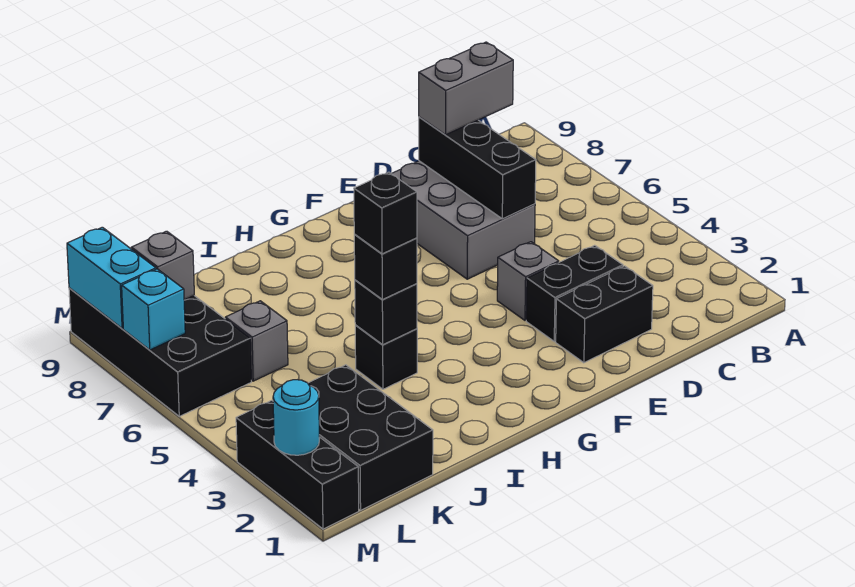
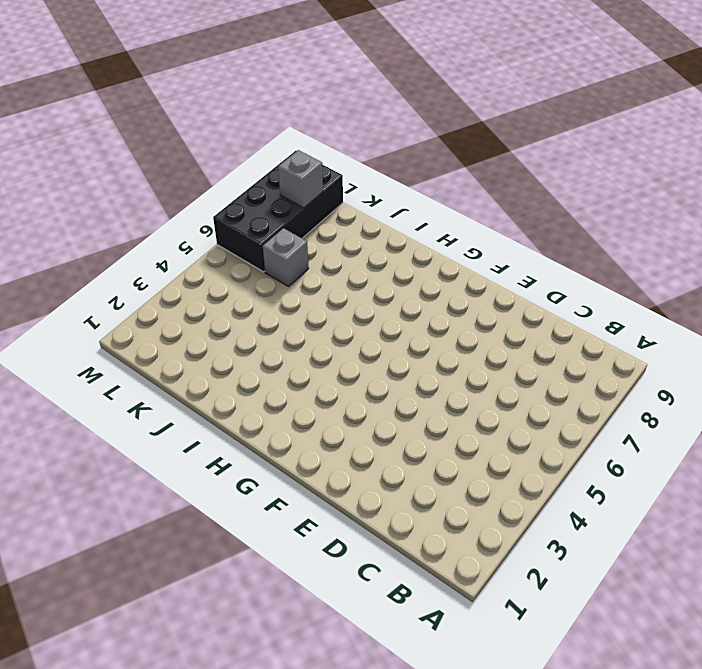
none -> black brick D2:E2 level 1
none -> black brick D3:E3 level 1
none -> grey brick D6:E8 level 1

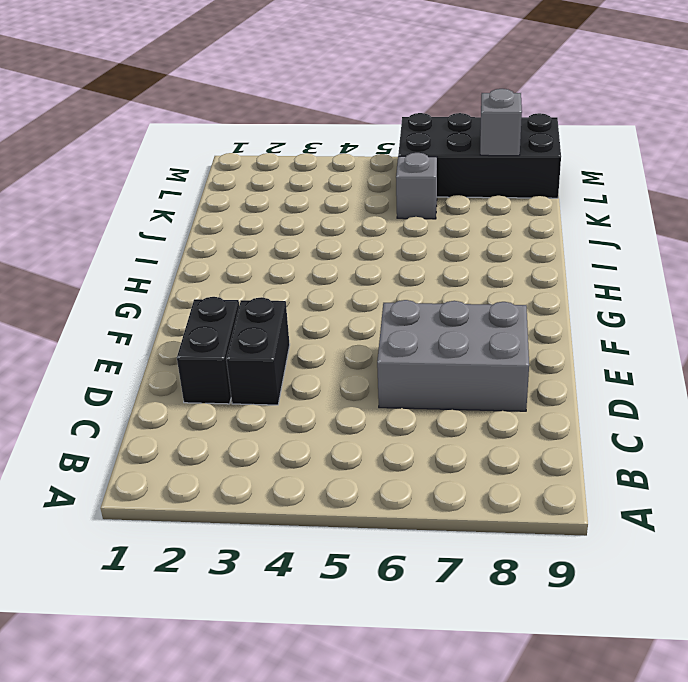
none -> grey brick E4 level 1
none -> black brick I4 level 1
none -> black brick K1:L3 level 1

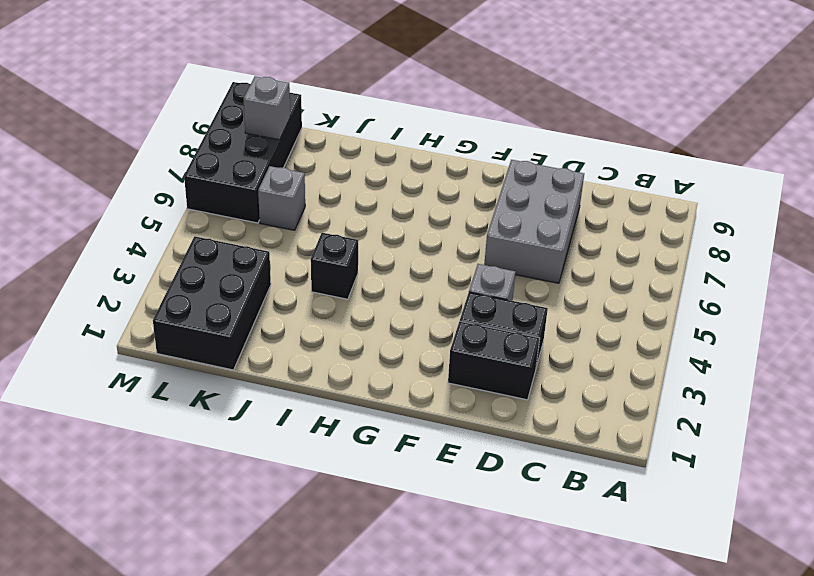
none -> black brick M1:M3 level 1
none -> black brick D6:D8 level 2
none -> black brick I4 level 2

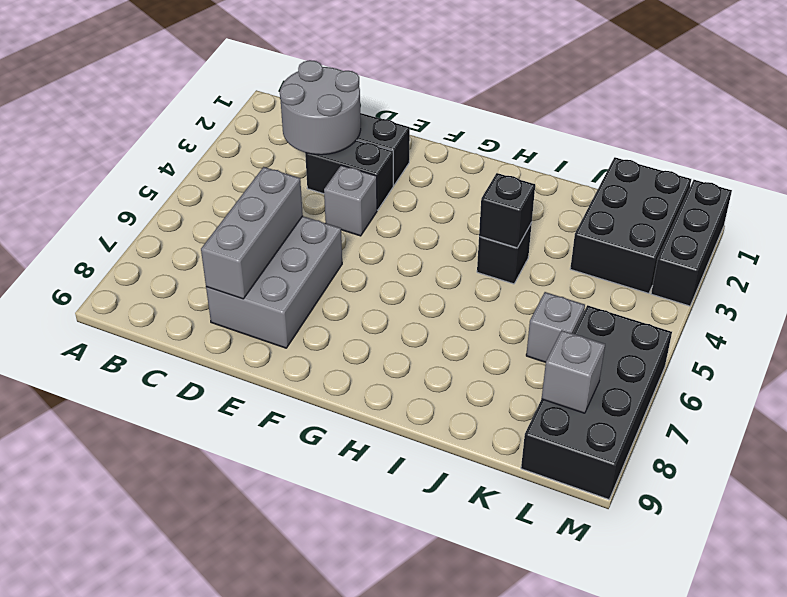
grey round brick C2:D3 level 2 -> none
grey brick D6:D8 level 2 -> black brick D6:D8 level 2
none -> cyan round brick M2 level 2
none -> cyan brick M7 level 2
none -> cyan brick M8:M9 level 2

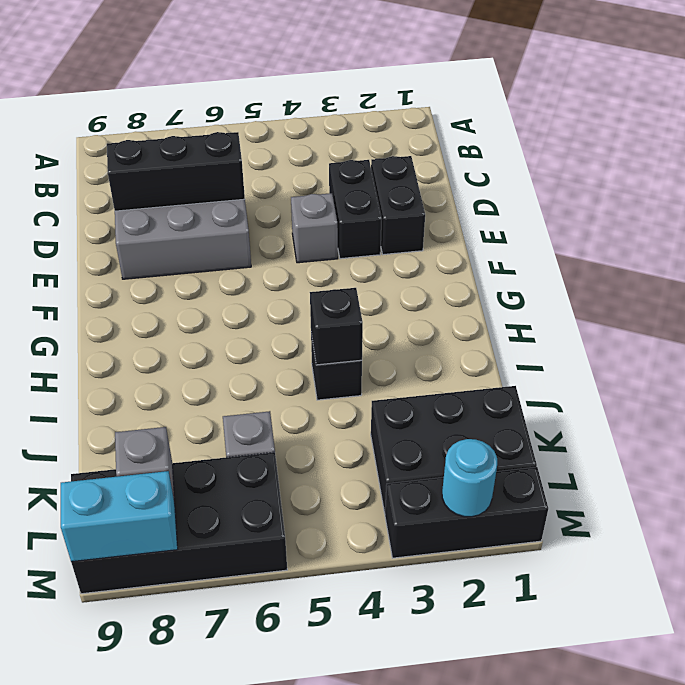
none -> cyan brick M7 level 2
none -> grey brick C8:D8 level 3
none -> black brick I4 level 3

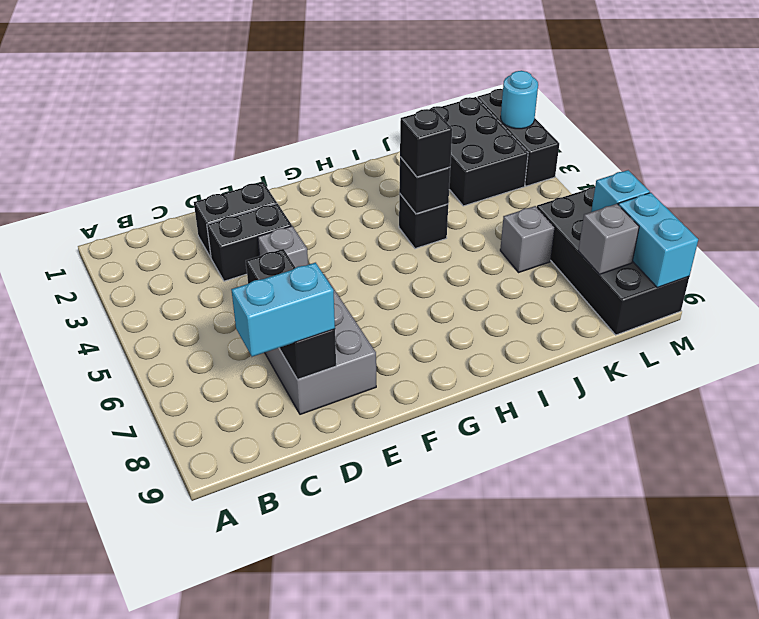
cyan brick C8:D8 level 3 -> grey brick C8:D8 level 3
none -> black brick I4 level 4

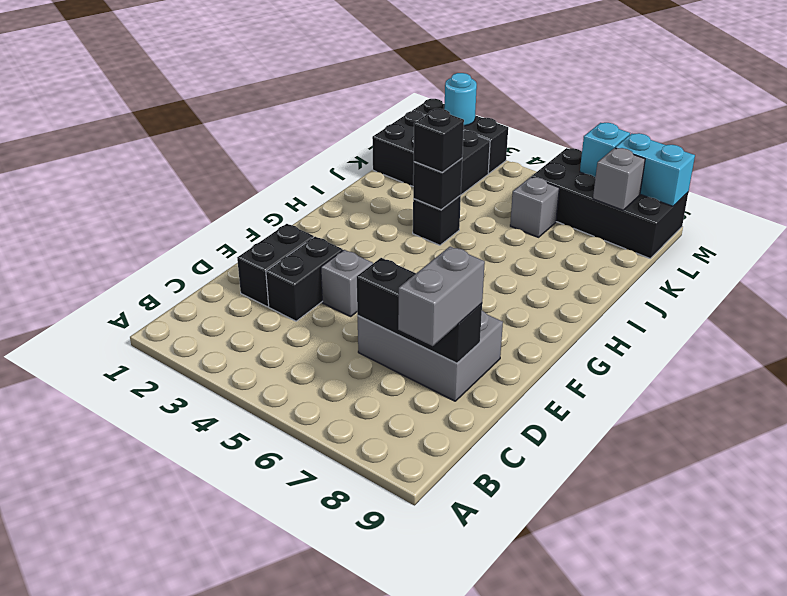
none -> black brick I4 level 4

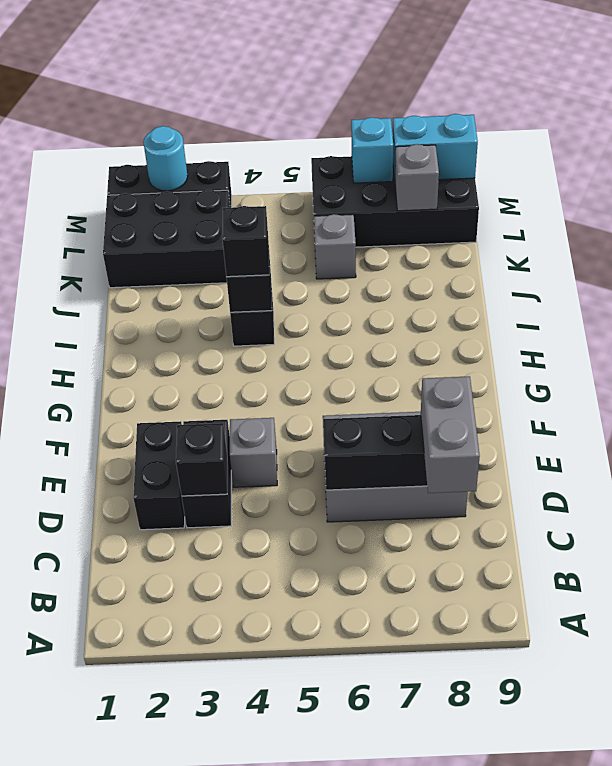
black brick D3 level 2 -> black brick I4 level 4

